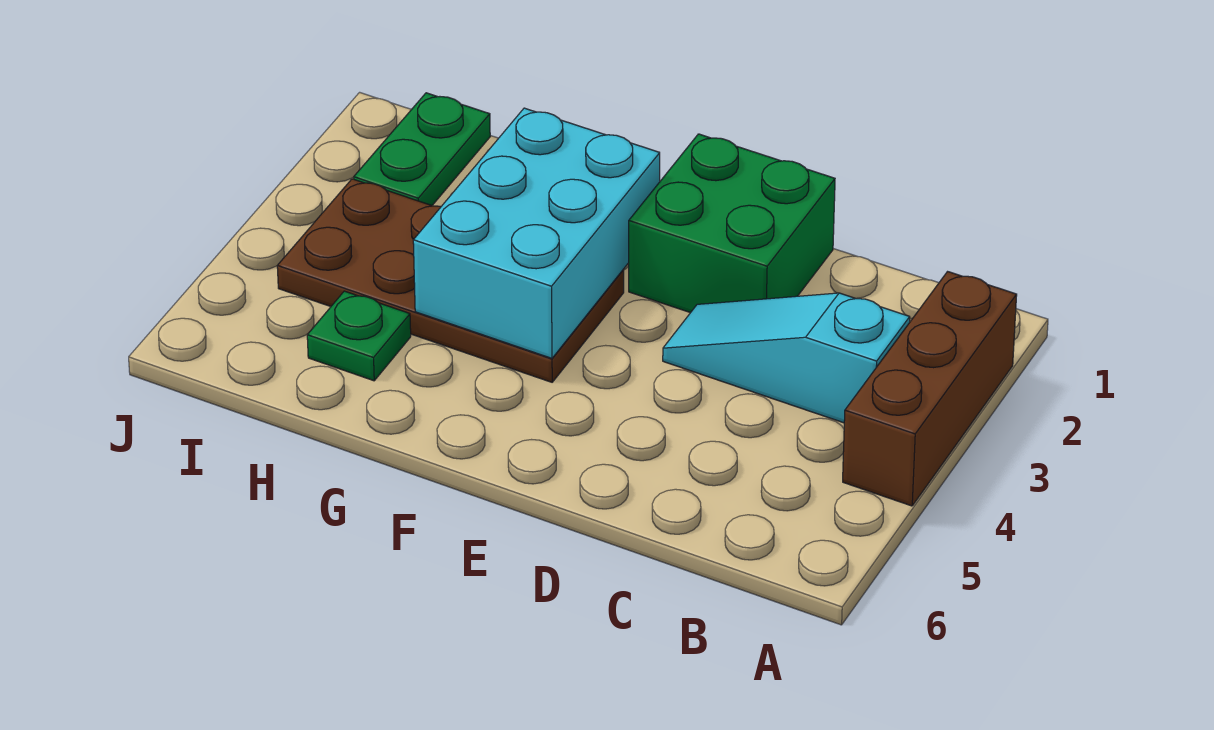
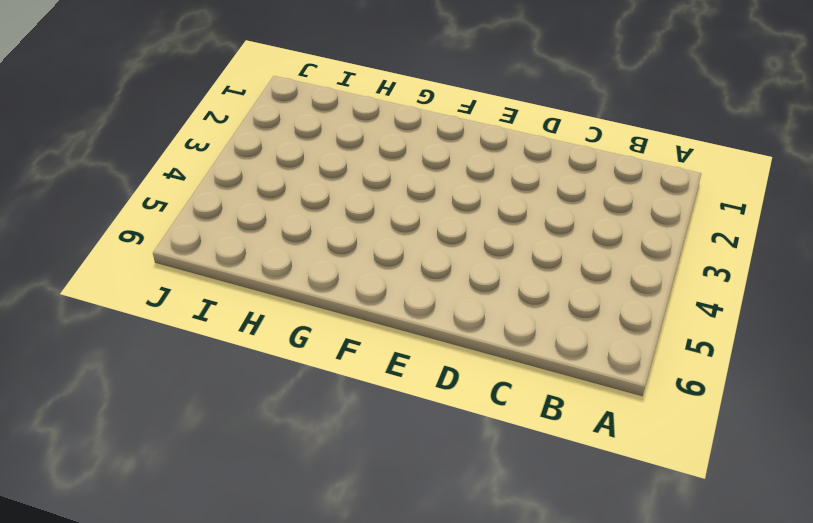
none -> brown brick A2:A4 level 1
none -> cyan slope B3:D3 level 1 top B

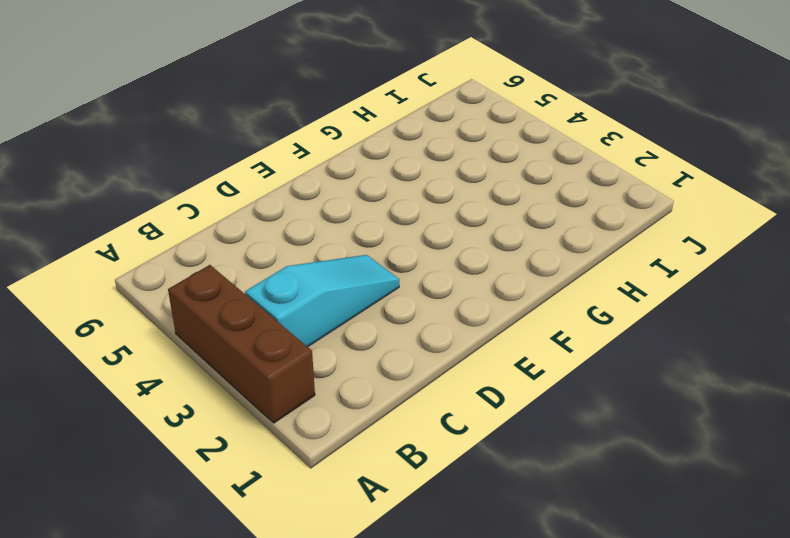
none -> green brick D1:E2 level 1
none -> brown plate F3:I4 level 1

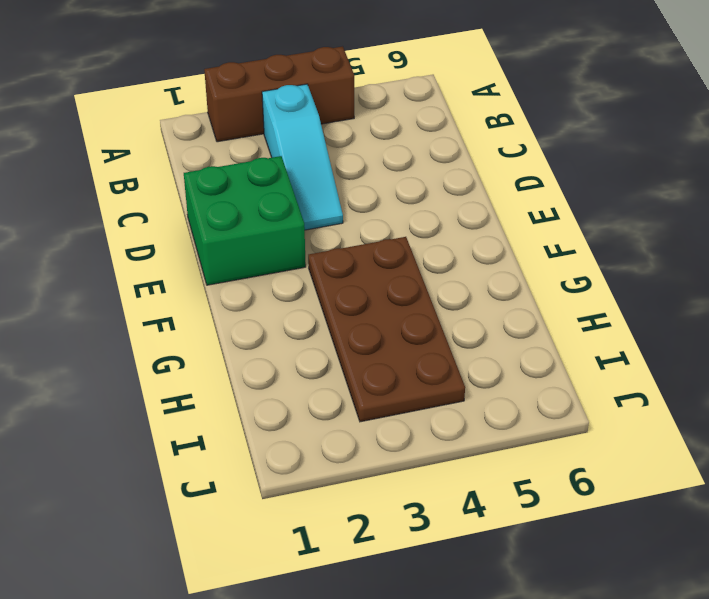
none -> green plate H5 level 1
none -> green plate I1:I2 level 1

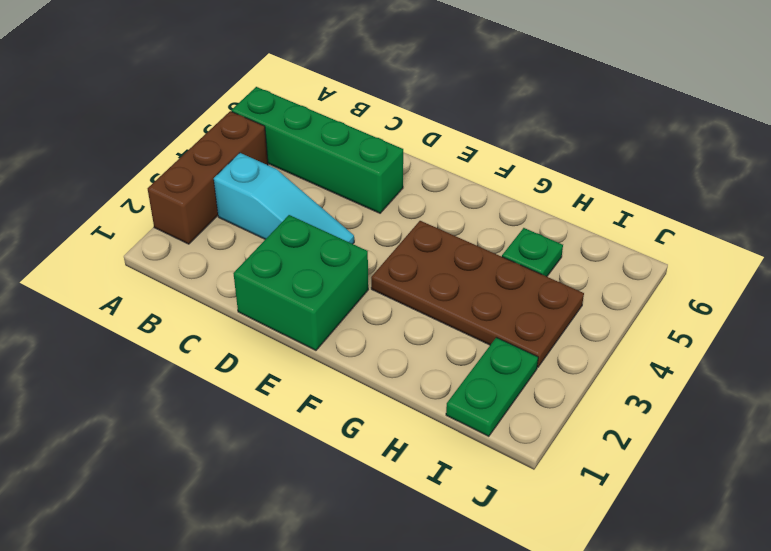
green brick A5:D5 level 1 -> none
none -> cyan brick F2:G4 level 2

